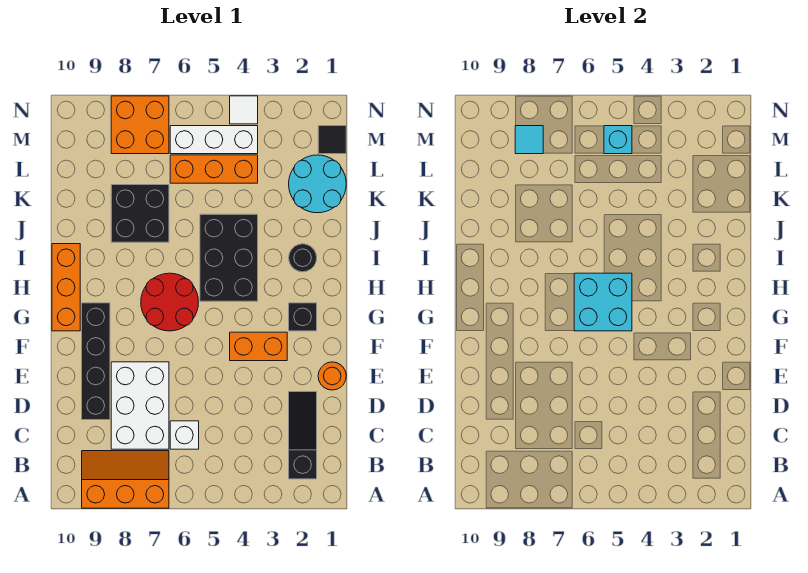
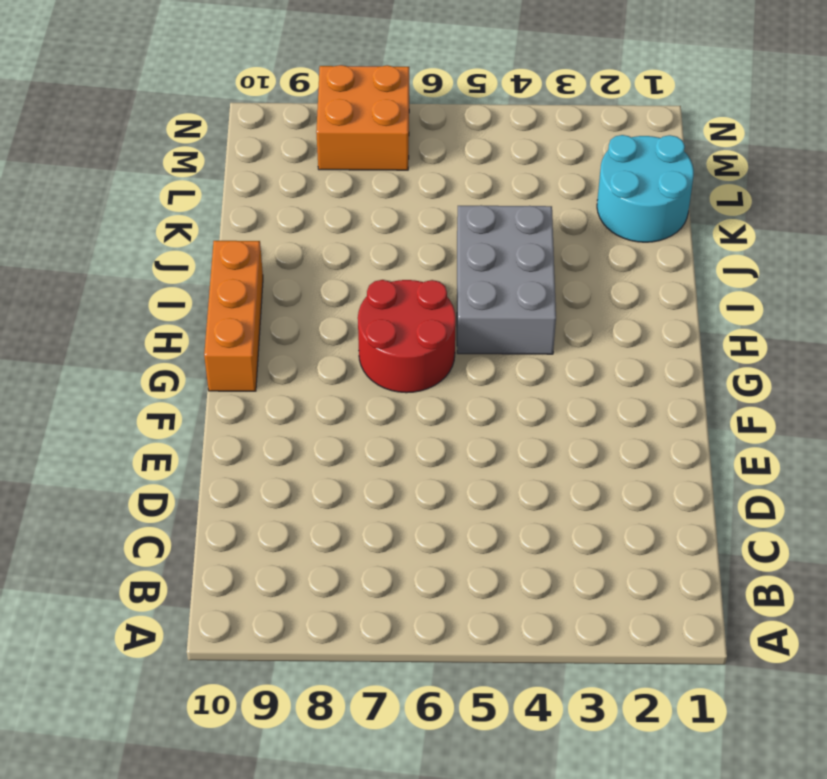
grey brick H4:J5 level 1 -> black brick H4:J5 level 1
none -> orange slope A7:B9 level 1 top A
none -> black slope B2:D2 level 1 top B
none -> white brick C6 level 1

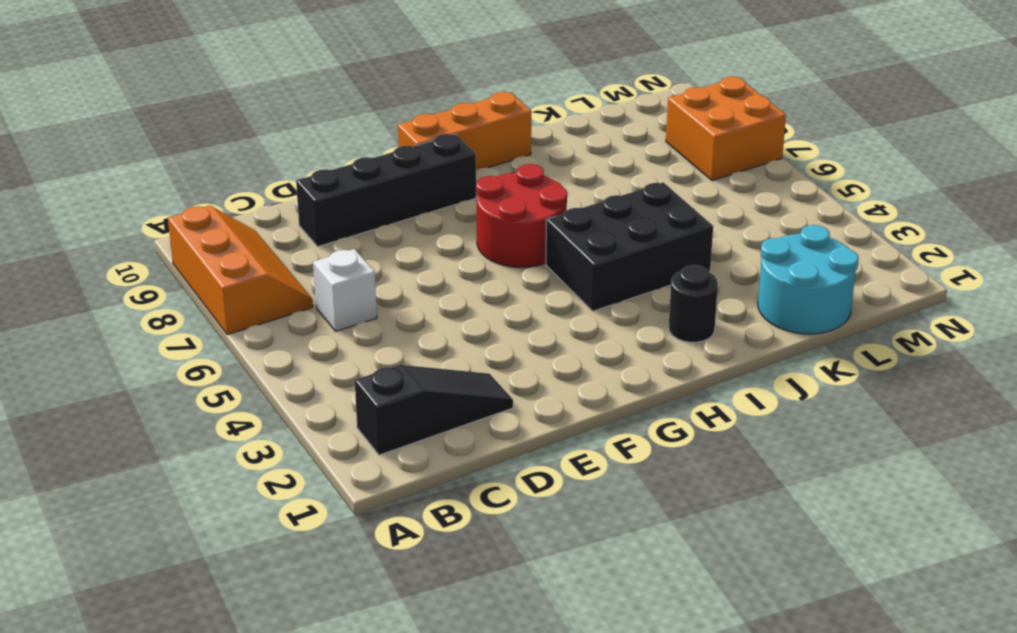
none -> white brick C7:E8 level 1
none -> orange round brick E1 level 1
none -> orange brick F3:F4 level 1

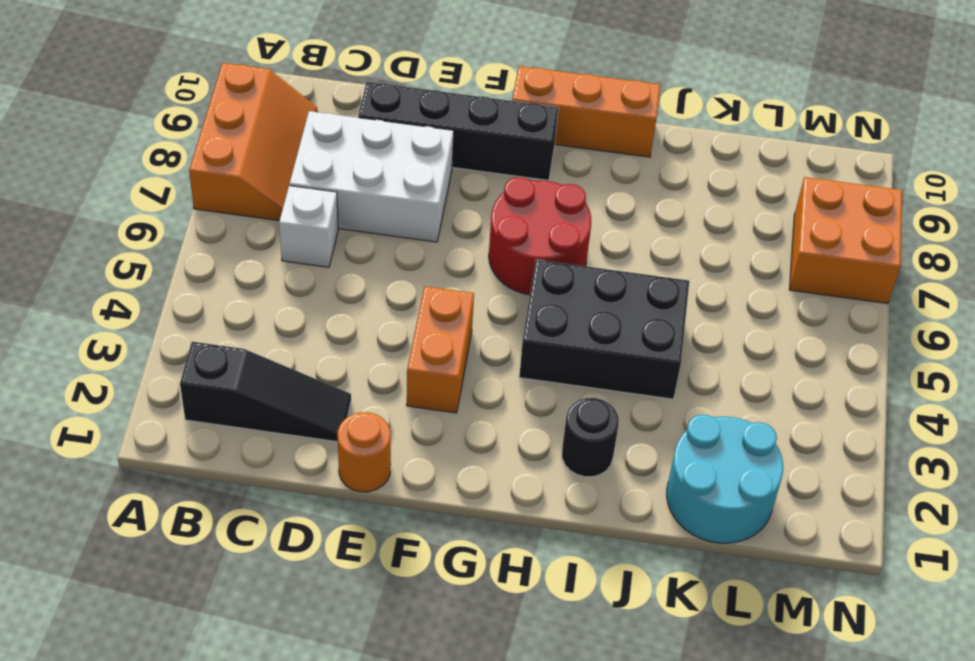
none -> black brick G2 level 1
none -> black brick J7:K8 level 1
none -> orange brick L4:L6 level 1

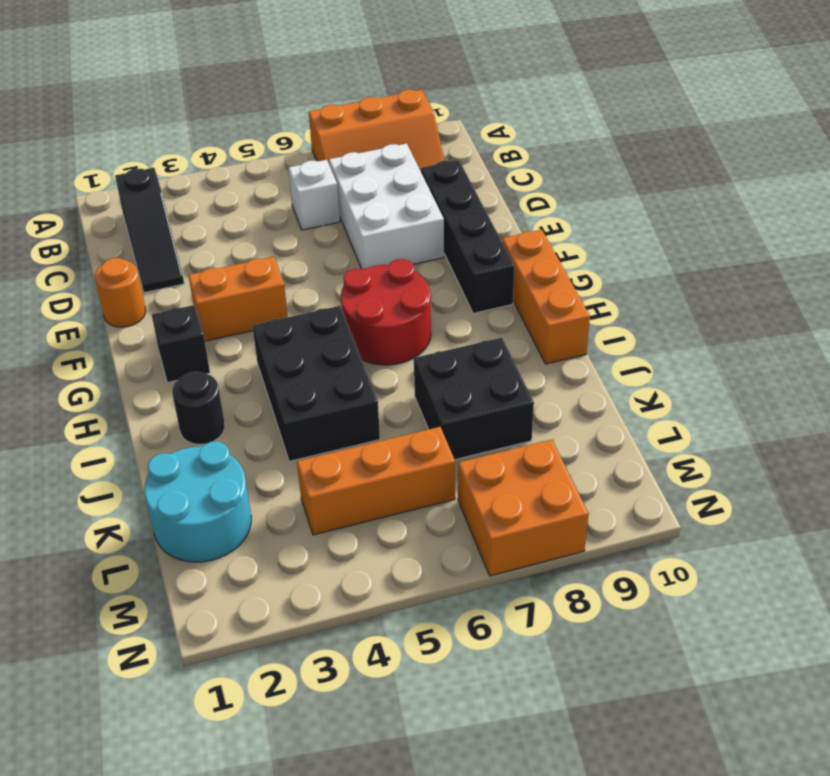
none -> black tile M1 level 1
none -> white brick M4:M6 level 1
none -> white tile N4 level 1

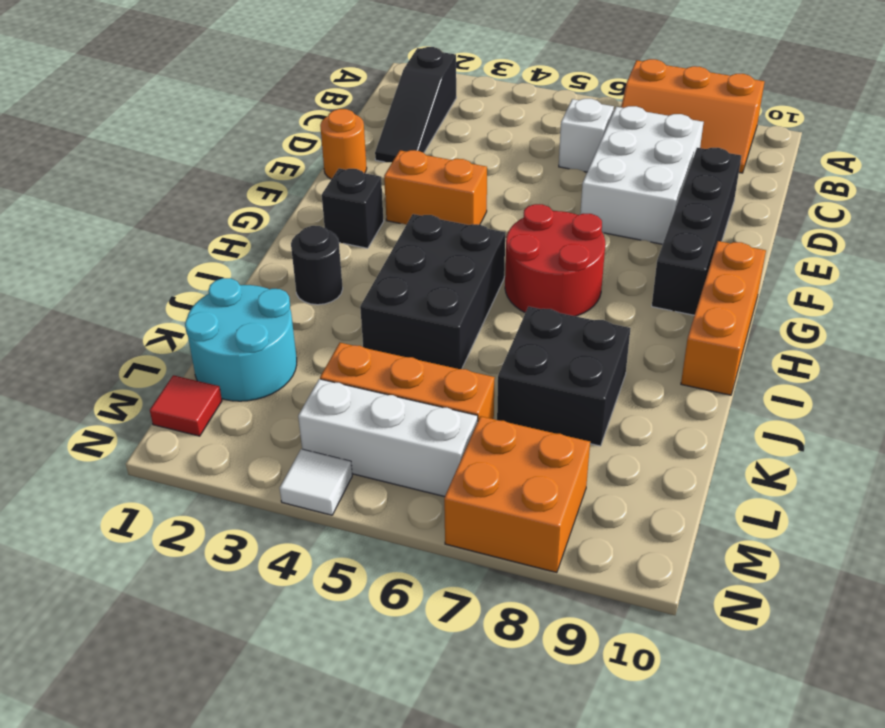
red tile M1 level 1 -> black tile M1 level 1
none -> cyan brick G5:H6 level 2
none -> cyan brick M5 level 2
none -> cyan tile M8 level 2

